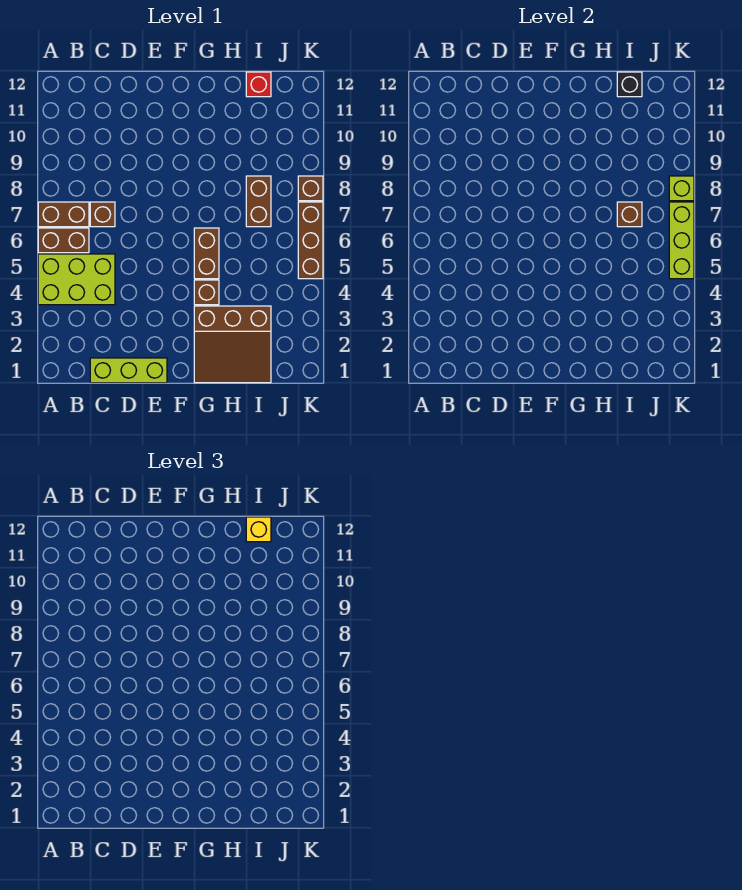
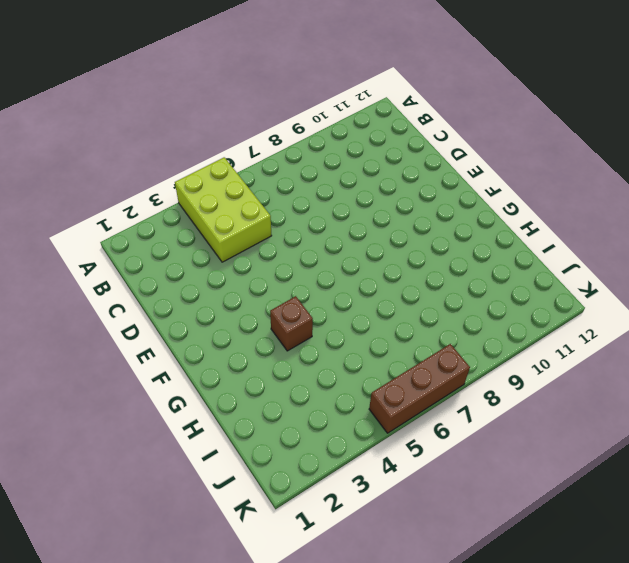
none -> brown brick A6:B6 level 1
none -> brown brick A7:B7 level 1
none -> lime brick C1:E1 level 1

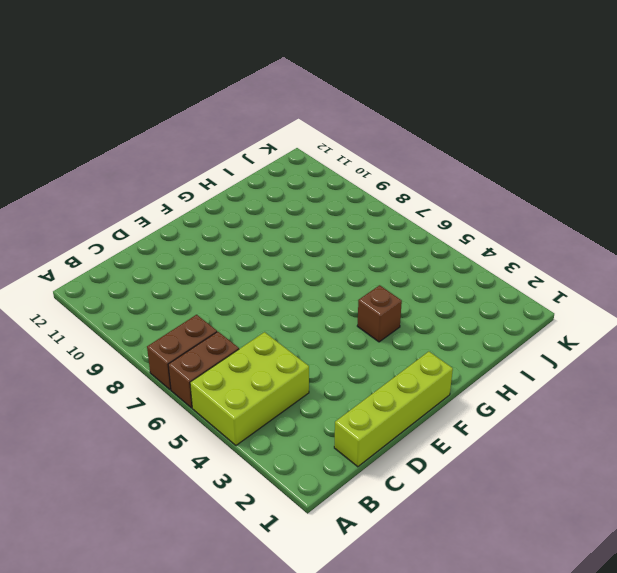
lime brick C1:F1 level 1 -> lime brick C1:E1 level 1
none -> brown brick C7 level 1
none -> brown slope G1:I3 level 1 top 3
none -> brown brick G5:G6 level 1

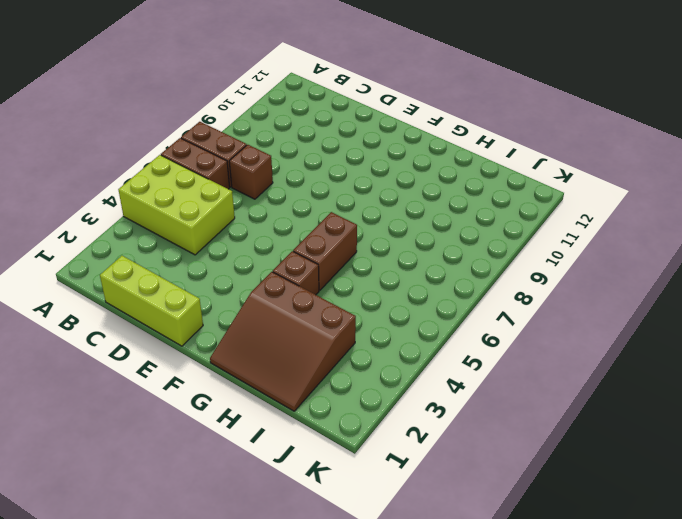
none -> brown brick I7:I8 level 1
none -> red brick I12 level 1
none -> brown brick K5:K7 level 1

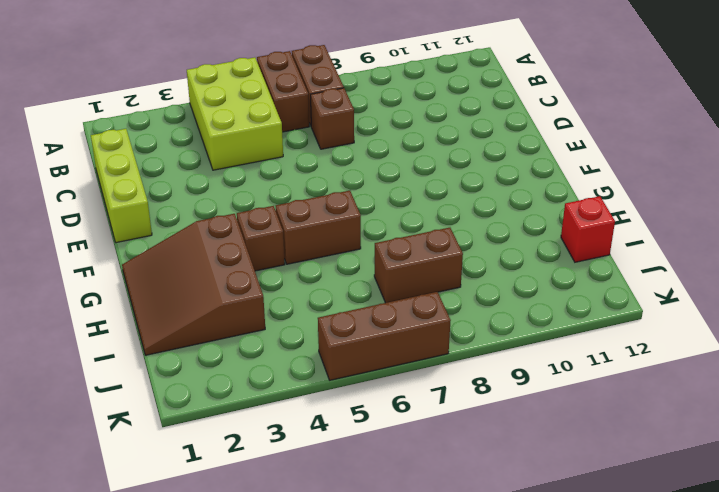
none -> brown brick K8 level 1
none -> brown brick I7 level 2
none -> black brick I12 level 2

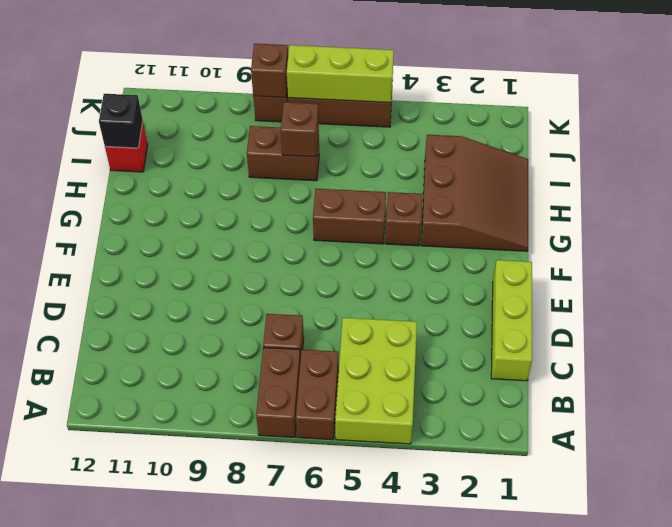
brown brick K8 level 2 -> lime brick K8 level 2
none -> yellow brick I12 level 3

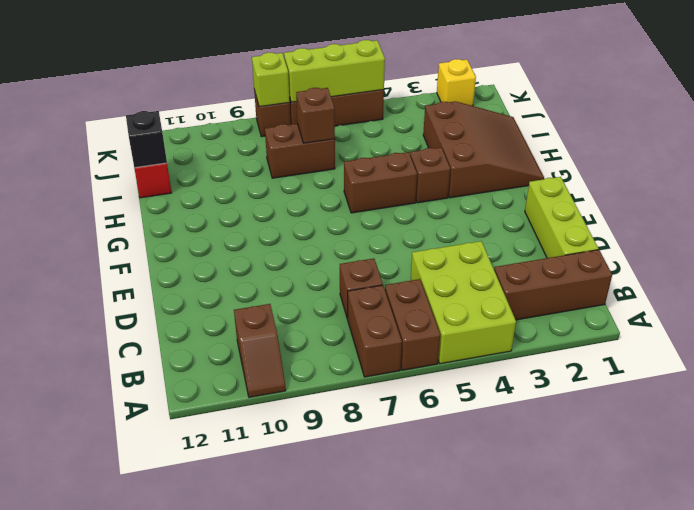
brown slope A10:B10 level 1 top B -> none
brown brick B1:B3 level 1 -> none
yellow brick K2 level 1 -> yellow brick I12 level 3

